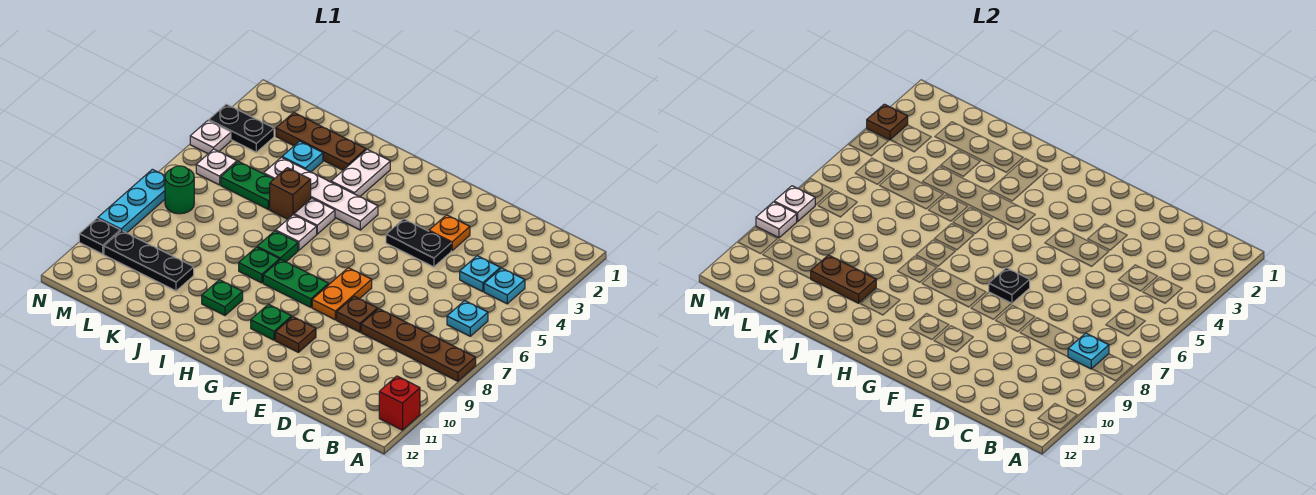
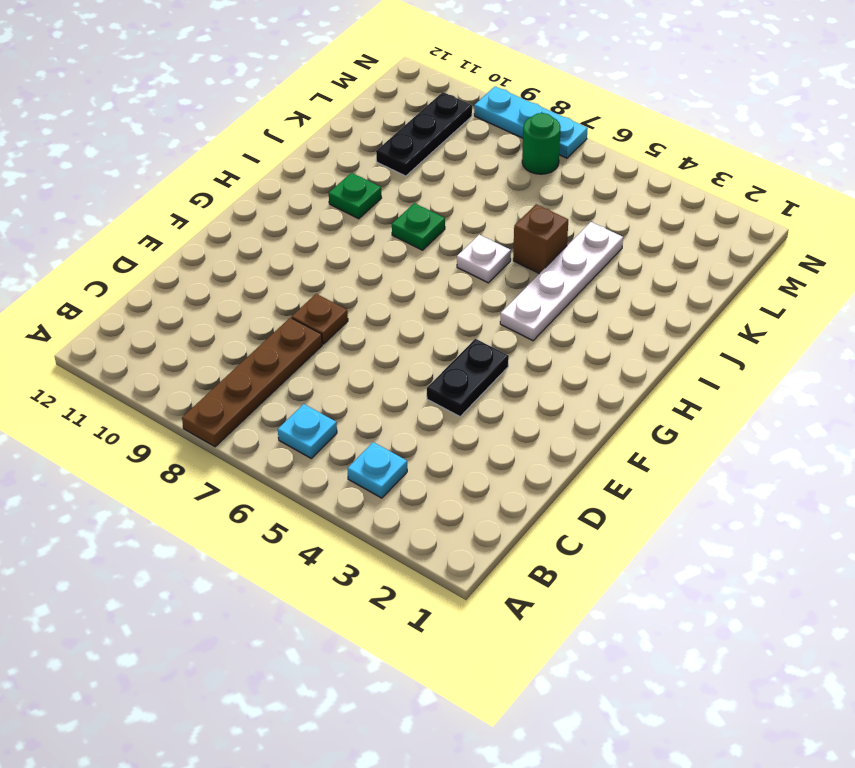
none -> red brick A11 level 1
none -> cyan plate C4 level 1
none -> orange plate E3 level 1
none -> orange plate F7:F8 level 1

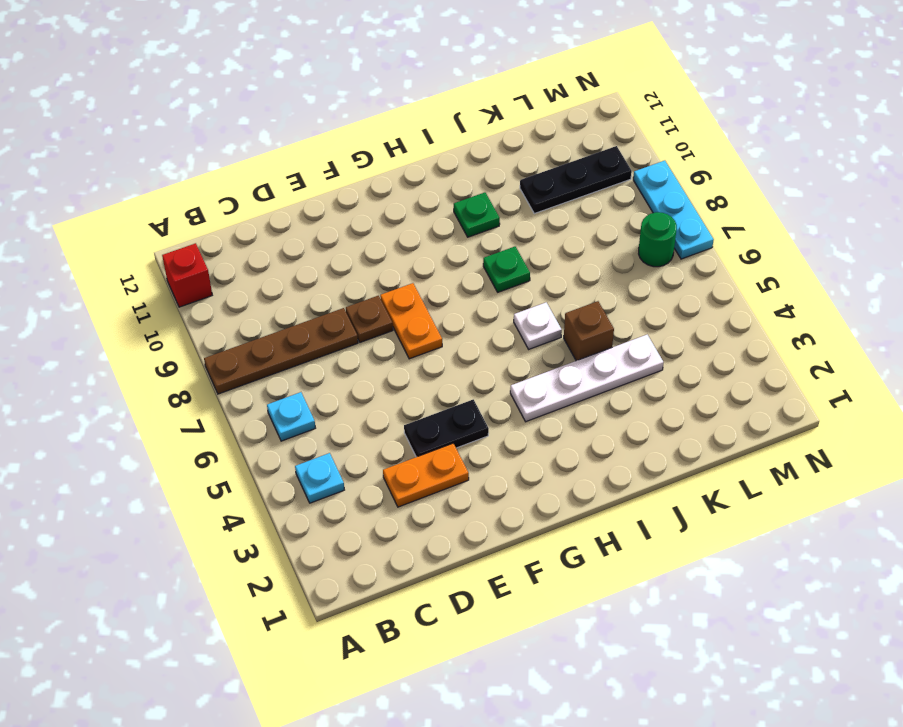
orange plate D3:E3 level 1 -> orange plate E3 level 1
none -> cyan plate C4 level 1
none -> brown plate F10 level 1
none -> green plate G8:H8 level 1
none -> green plate G10 level 1

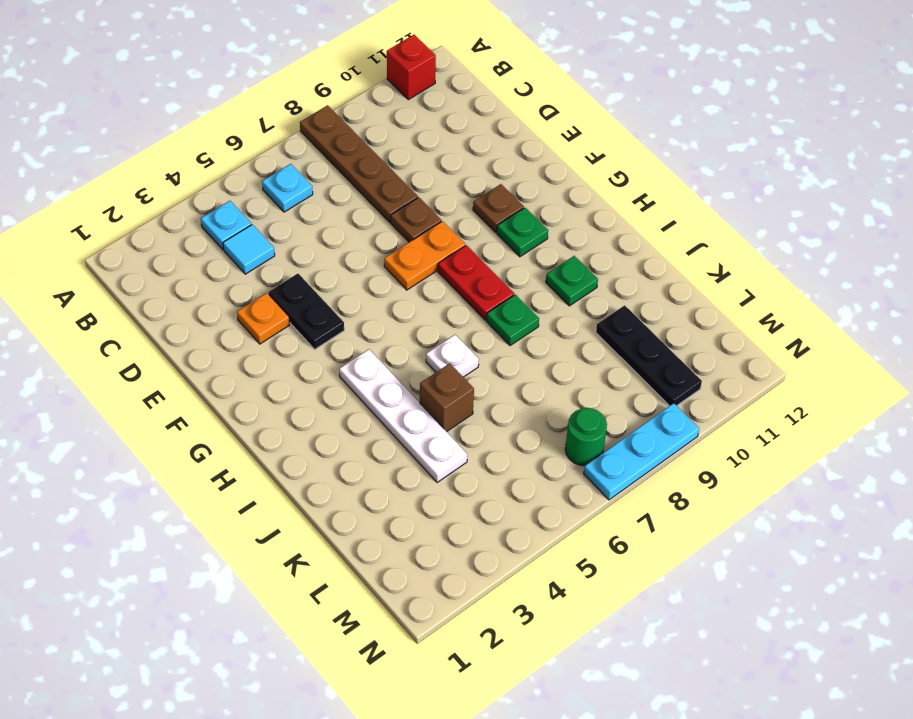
cyan tile C4 level 1 -> cyan plate C4 level 1
red plate G8:H8 level 1 -> green plate G8:H8 level 1
none -> white plate I2:I3 level 1
none -> white plate I5 level 1
none -> green plate I7 level 1
none -> brown plate J2:L2 level 1

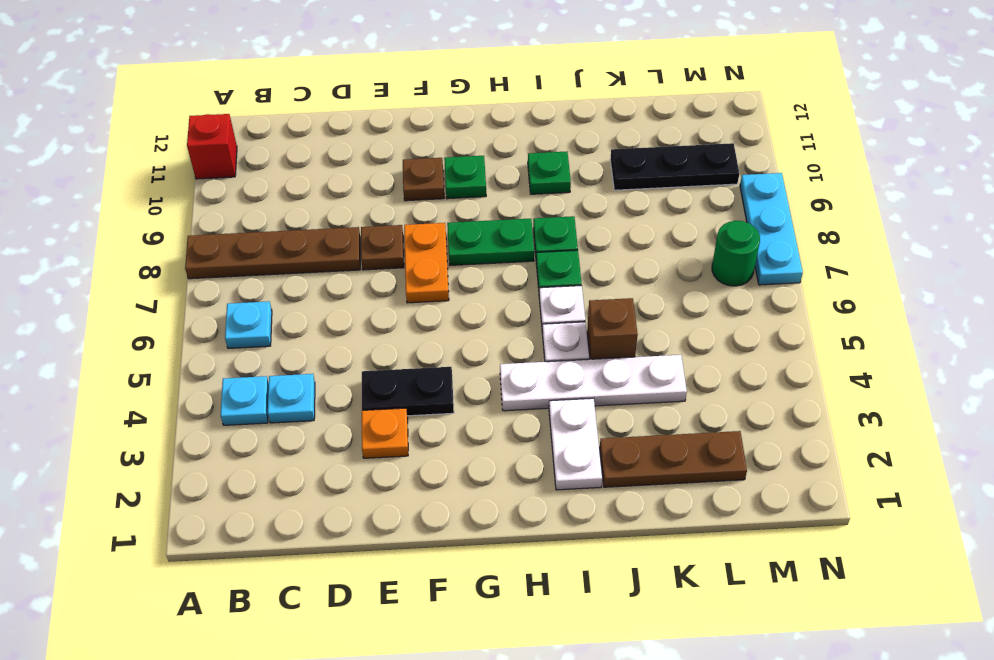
none -> cyan plate K3 level 1
none -> green plate K5:L5 level 1
none -> black plate M3:N3 level 1
none -> white plate M5 level 1

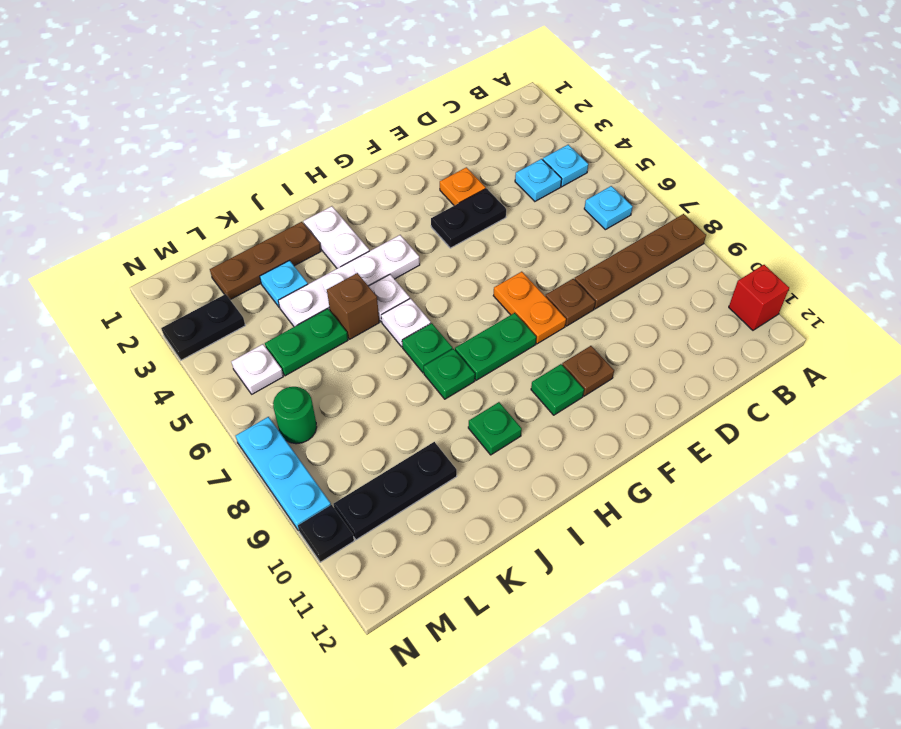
none -> white plate N4 level 1
none -> cyan plate B8 level 2
none -> black plate F7 level 2
none -> brown plate J10:K10 level 2

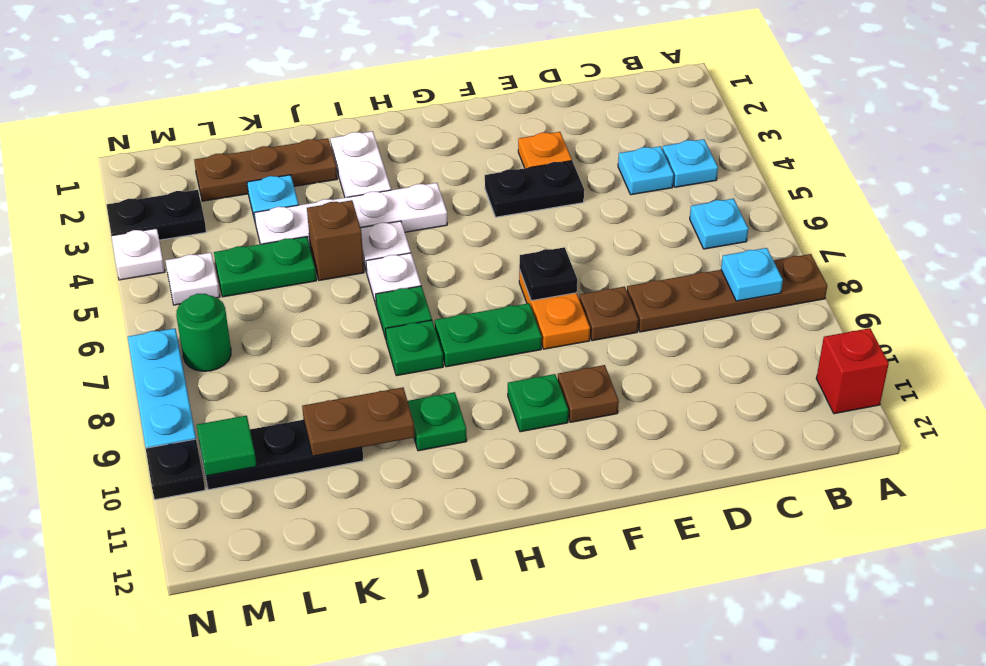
green tile M10 level 2 -> none
none -> brown plate N3 level 2
none -> white plate N8 level 2
none -> white plate N9 level 2

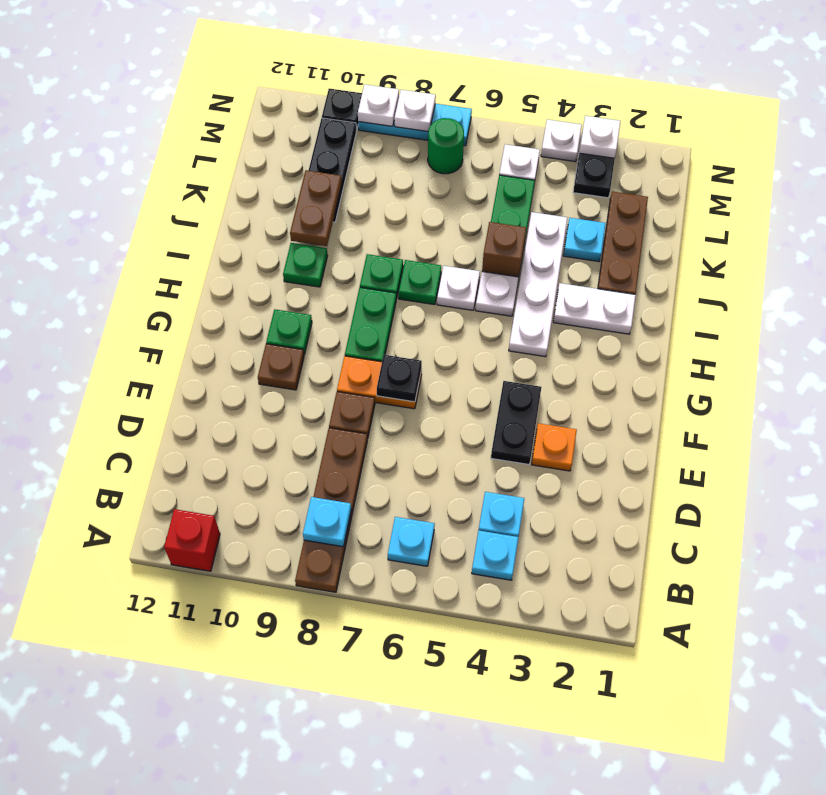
white plate N3 level 2 -> brown plate N3 level 2

